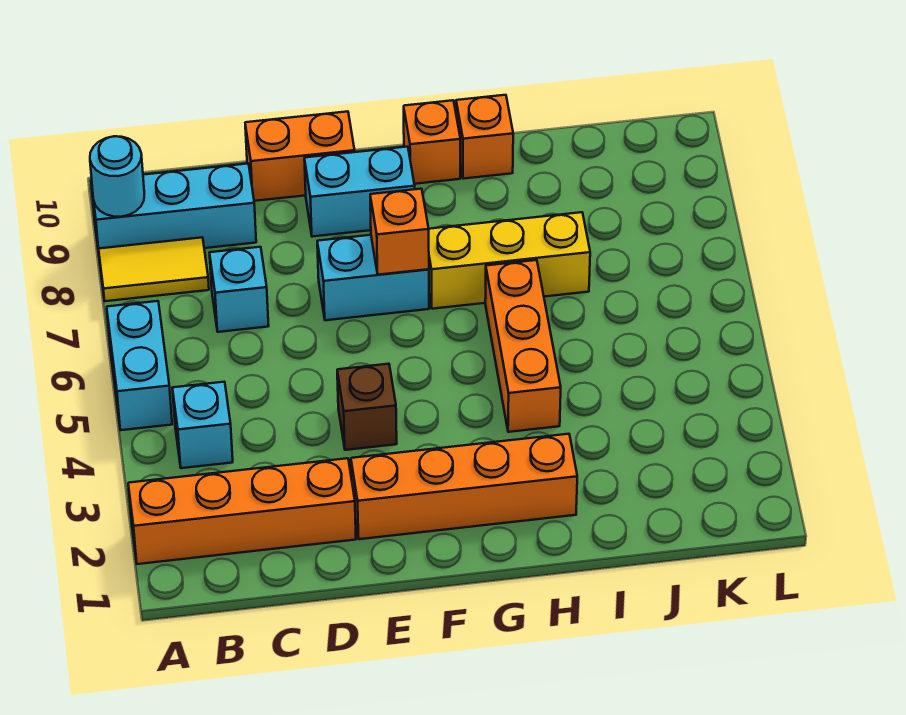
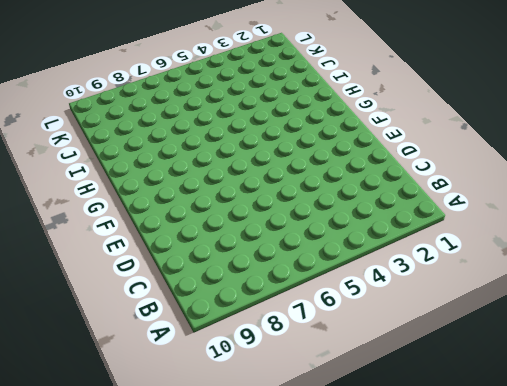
none -> orange brick A2:D2 level 1
none -> cyan brick A5:A6 level 1
none -> yellow tile A8:B8 level 1

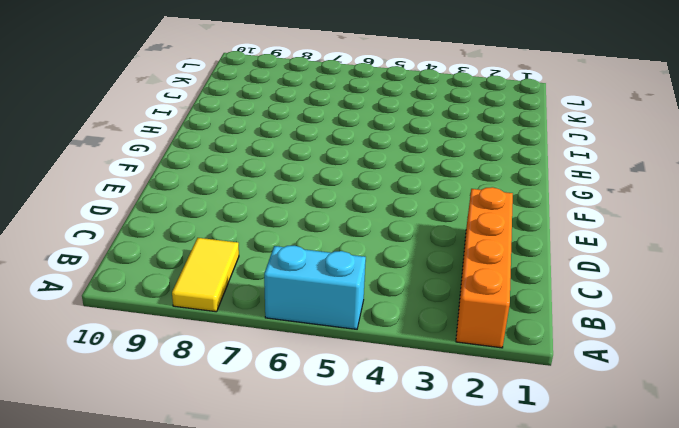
none -> cyan brick A9:C9 level 1
none -> cyan brick B4 level 1
none -> cyan brick C7 level 1

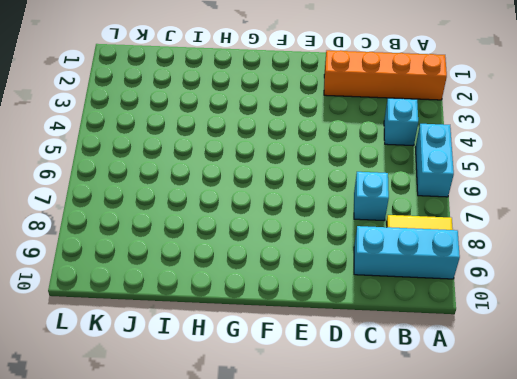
none -> orange brick D10:E10 level 1
none -> orange brick E2:H2 level 1
none -> brown brick E4 level 1

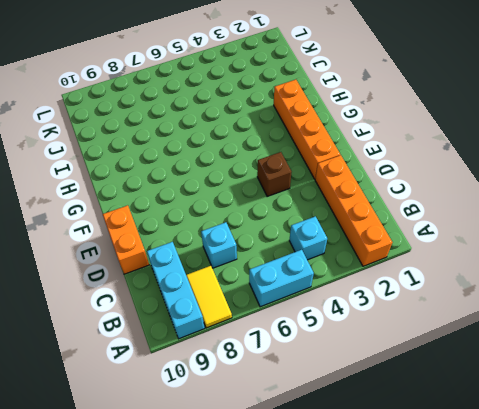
none -> cyan brick E7:F7 level 1
none -> cyan brick E9:F9 level 1
none -> yellow brick G7:I7 level 1

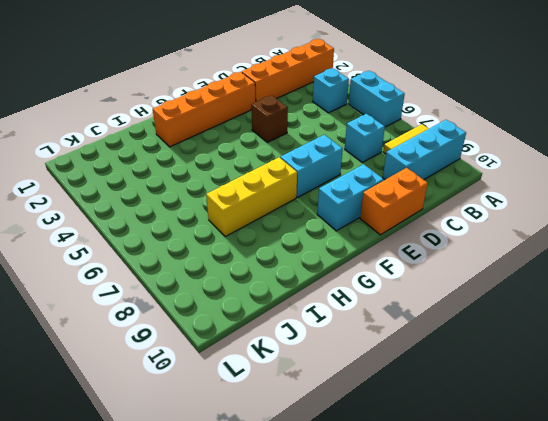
none -> orange brick G10 level 1
none -> orange brick H4:H6 level 1
none -> orange brick H10 level 1

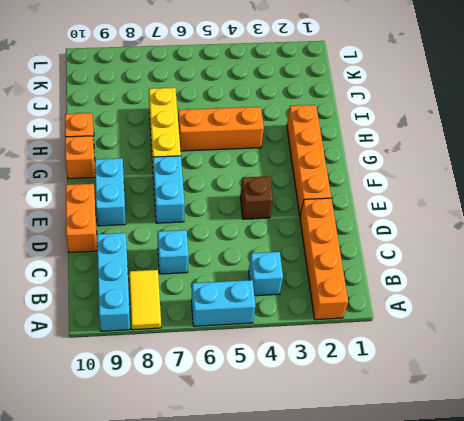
none -> cyan round brick A9 level 2
none -> orange brick F7 level 2

